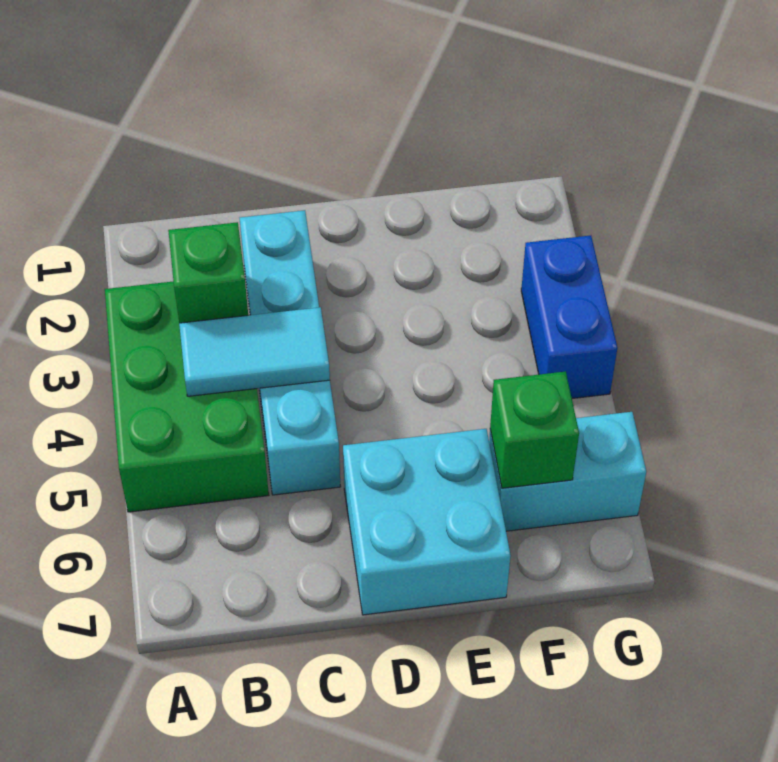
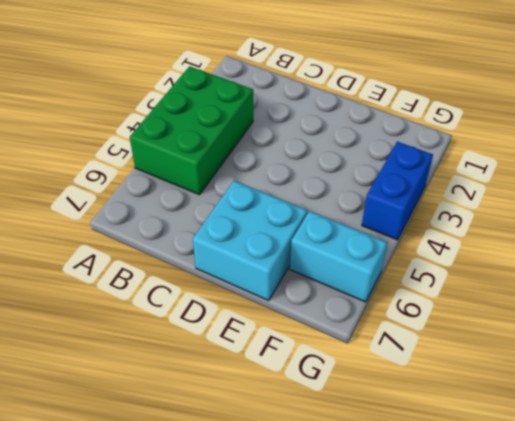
none -> cyan brick C2:C5 level 1
none -> green brick B3 level 2

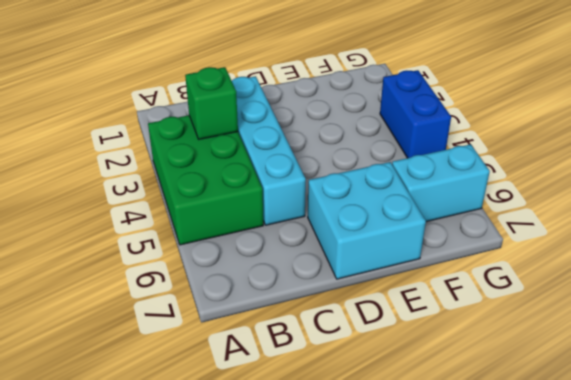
none -> cyan tile B4:C4 level 2
none -> green brick F6 level 2

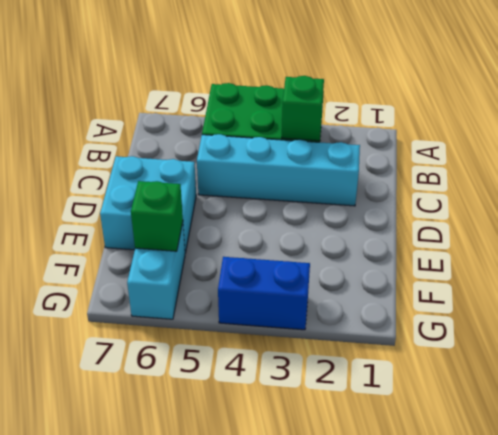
none -> cyan tile B4:C4 level 2

